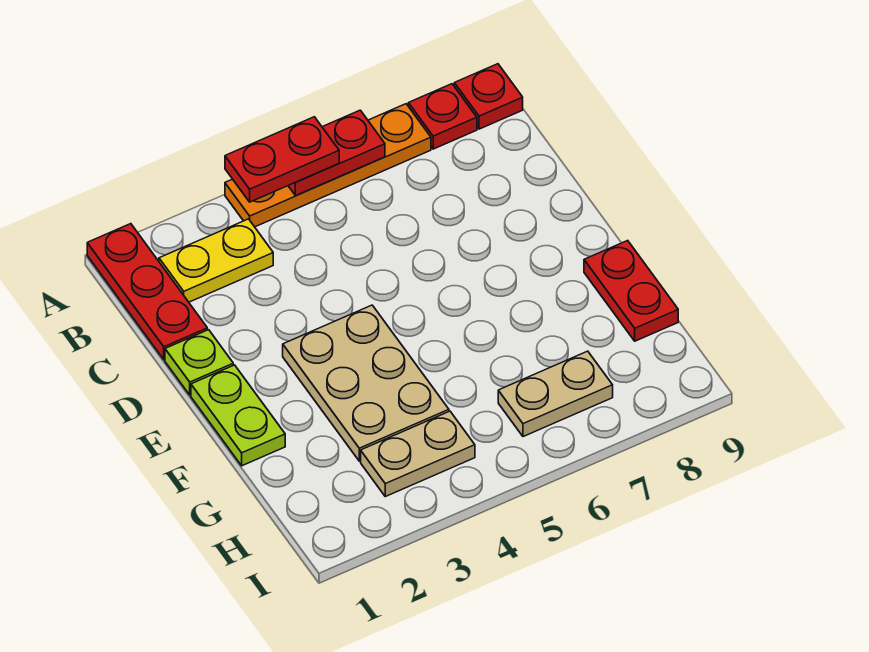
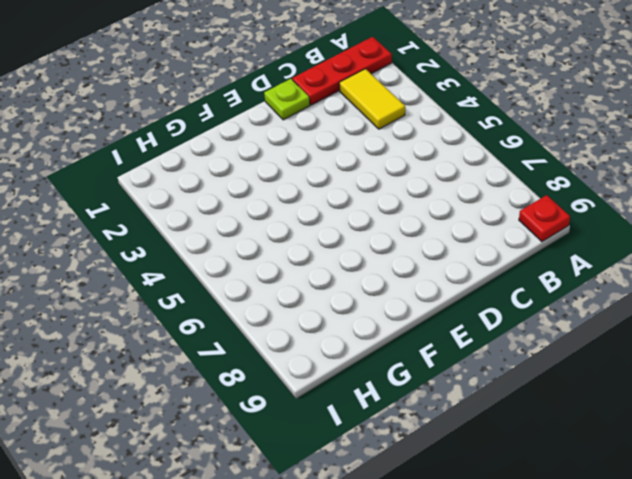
yellow tile B2:B3 level 1 -> yellow plate B2:B3 level 1
none -> orange plate A4:A7 level 1
none -> red plate A8 level 1
none -> lime plate E1:F1 level 1

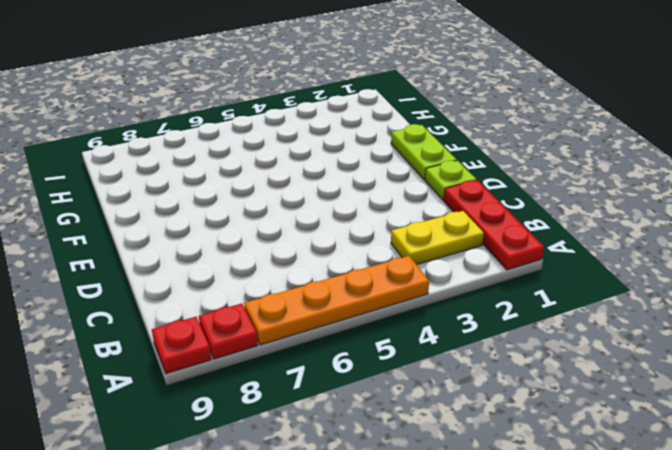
none -> tan plate E3:G4 level 1
none -> red plate F9:G9 level 1
none -> tan plate H3:H4 level 1

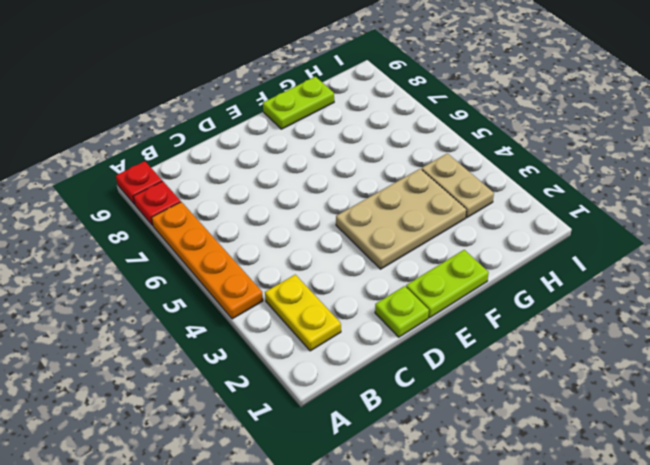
lime plate F9:G9 level 1 -> red plate F9:G9 level 1
none -> red plate A1:C1 level 1
none -> tan plate H6:H7 level 1
none -> red plate A5:A6 level 2

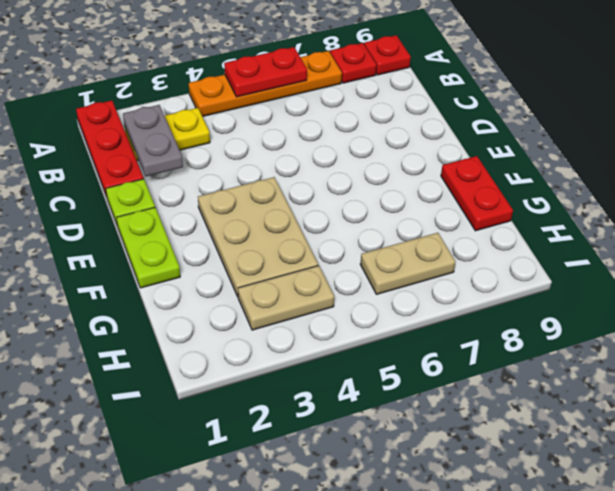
grey plate B2:C2 level 2 -> none
none -> red plate A4:A5 level 3

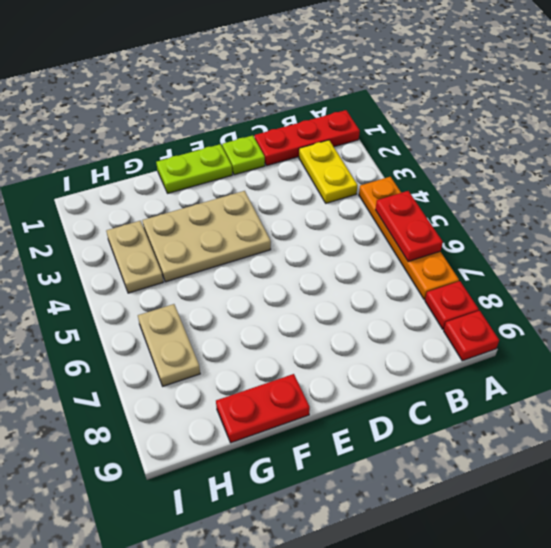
none -> red plate A4:A5 level 3

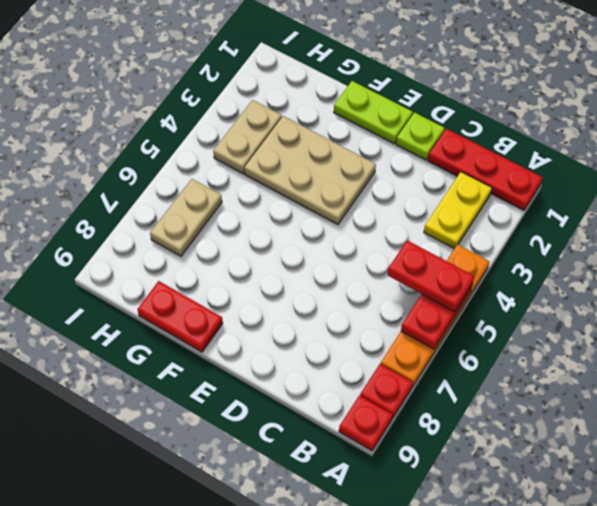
red plate A5:B5 level 3 -> red plate A4:A5 level 3

